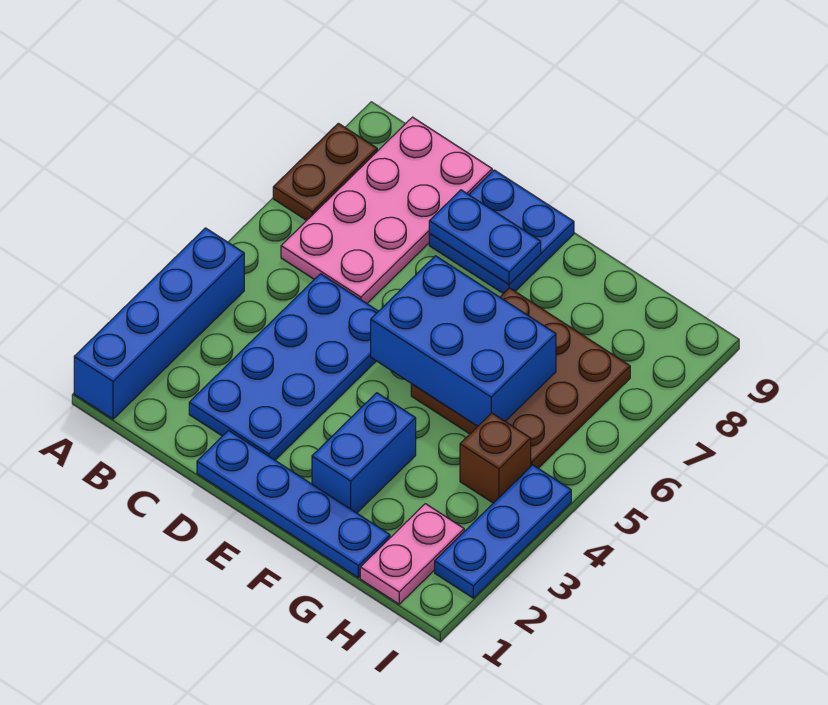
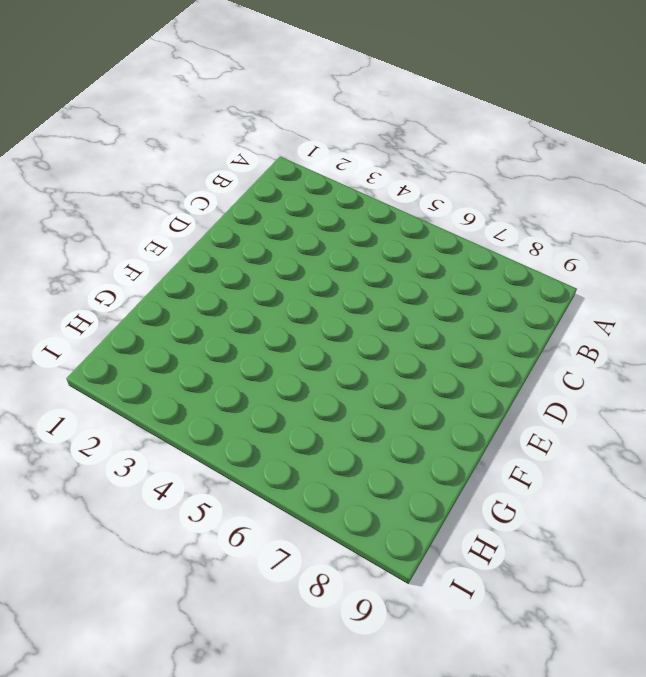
none -> blue brick A1:A4 level 1
none -> brown plate A7:A8 level 1
none -> pink plate B6:C9 level 1

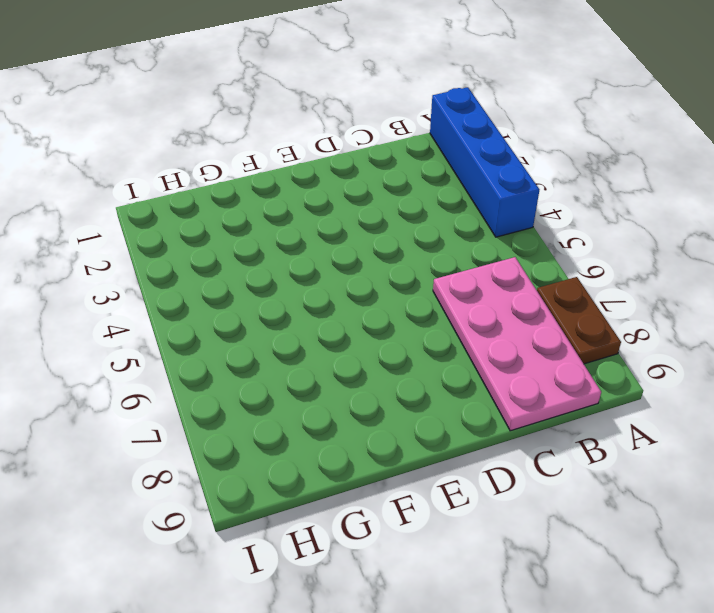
none -> blue plate C2:D5 level 1
none -> blue plate D1:G1 level 1
none -> blue plate D8:E9 level 1

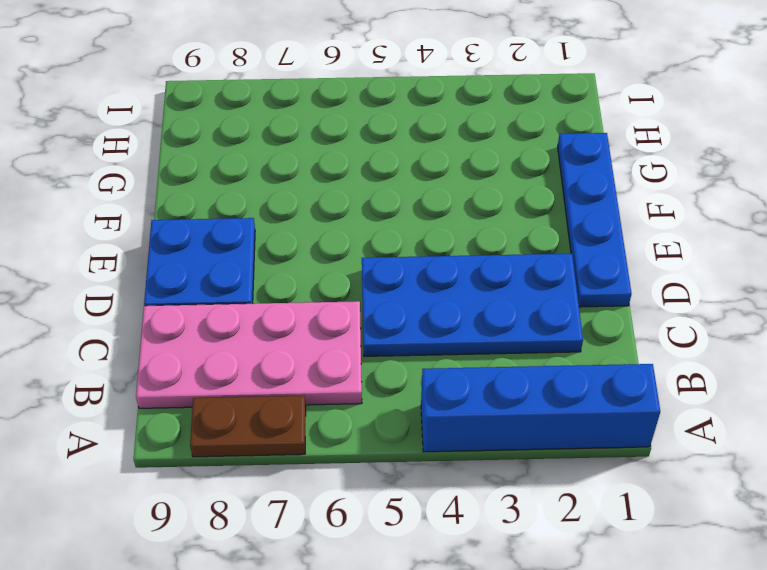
none -> blue brick F2:F3 level 1
none -> brown plate F5:H7 level 1
none -> pink plate H1:H2 level 1

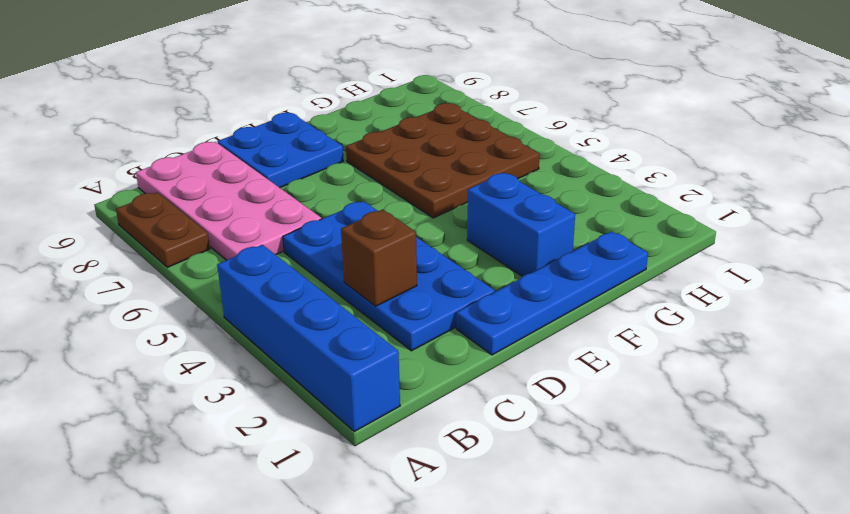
brown brick C3 level 2 -> brown brick H4 level 1
none -> pink plate H1:H2 level 1
none -> blue plate I2:I4 level 1
none -> blue plate D8:E8 level 2

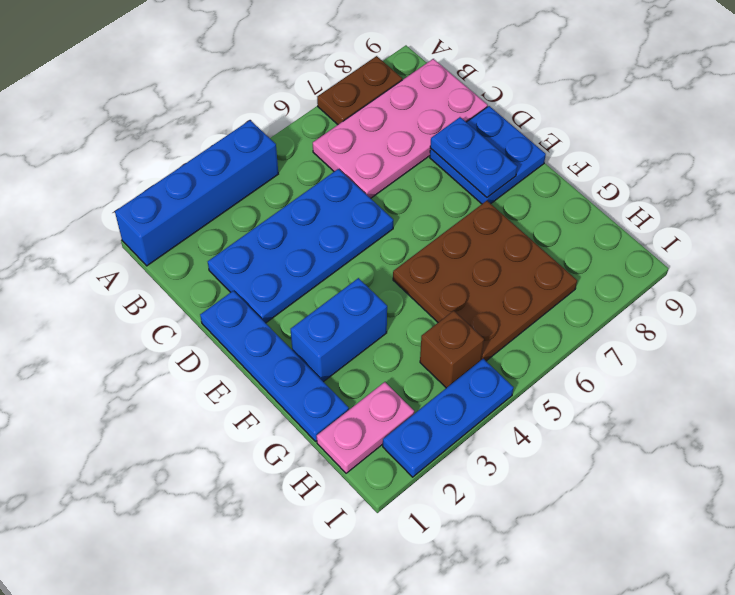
none -> blue brick E5:G6 level 2

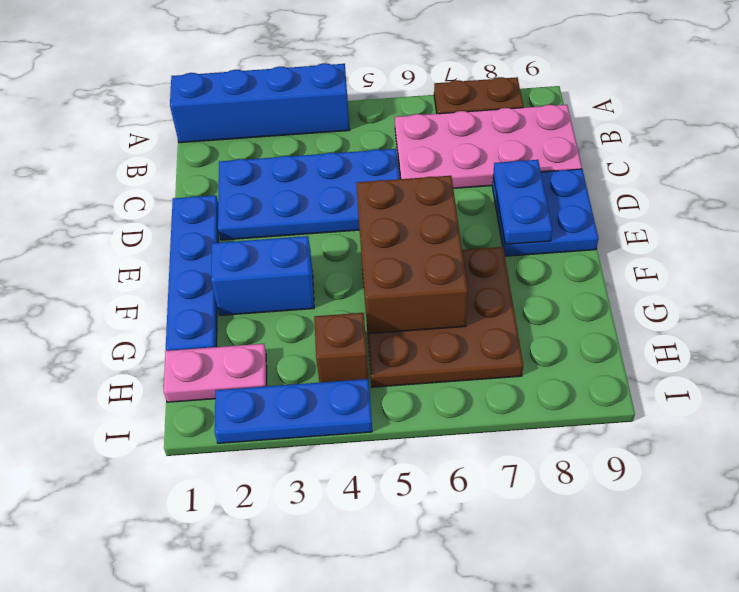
brown brick E5:G6 level 2 -> blue brick E5:G6 level 2

